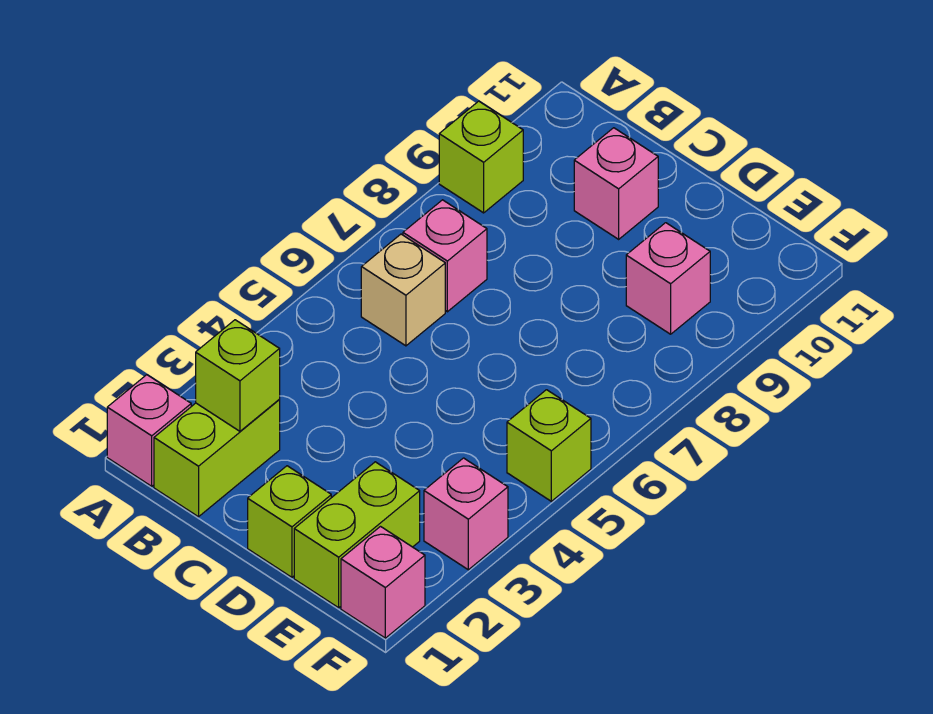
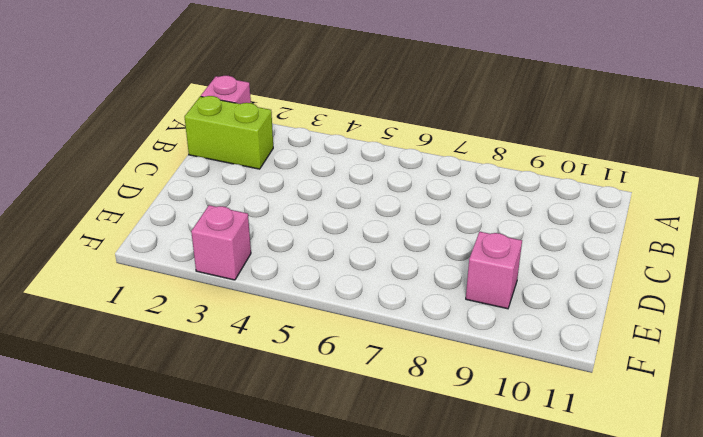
none -> lime brick A9 level 1
none -> tan brick B6 level 1
none -> pink brick B7 level 1

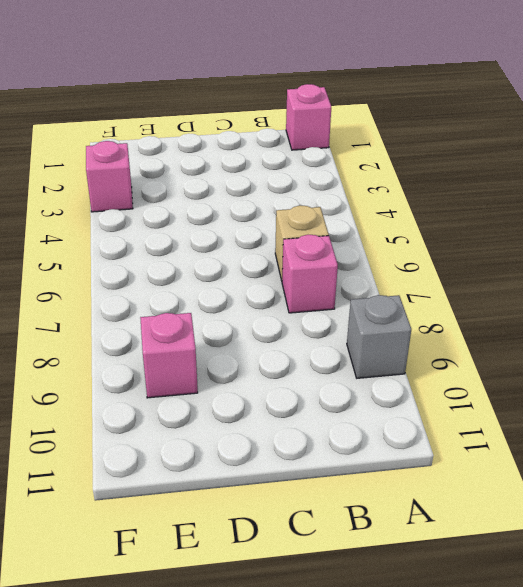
grey brick A9 level 1 -> lime brick A9 level 1
none -> lime brick B1:B2 level 1
none -> pink brick C10 level 1
none -> lime brick D1 level 1

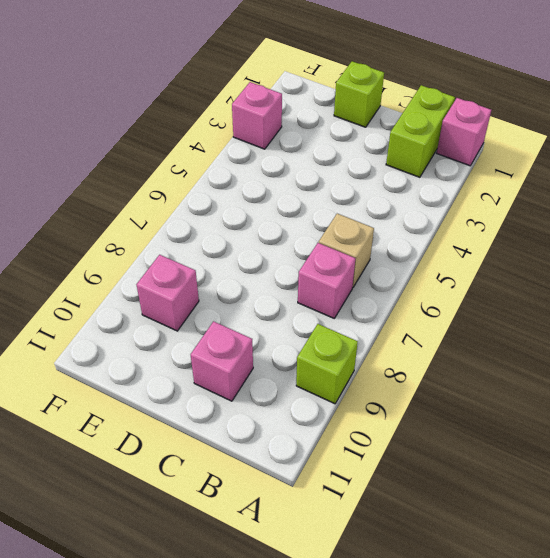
none -> lime brick E1:E2 level 1
none -> pink brick F1 level 1
none -> lime brick F5 level 1

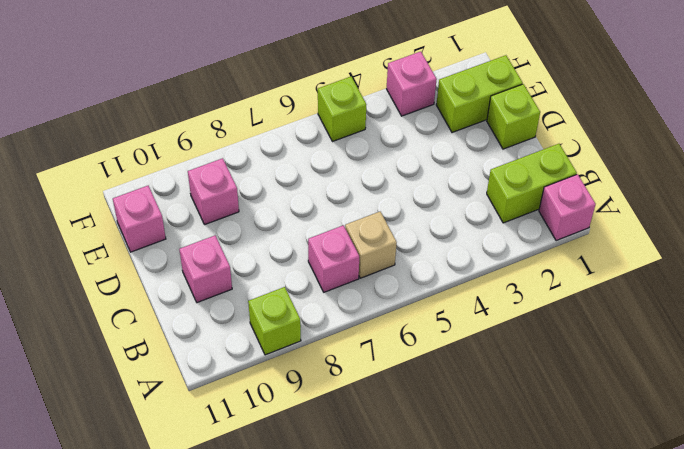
pink brick E11 level 1 -> pink brick F1 level 1
none -> lime brick B2 level 2

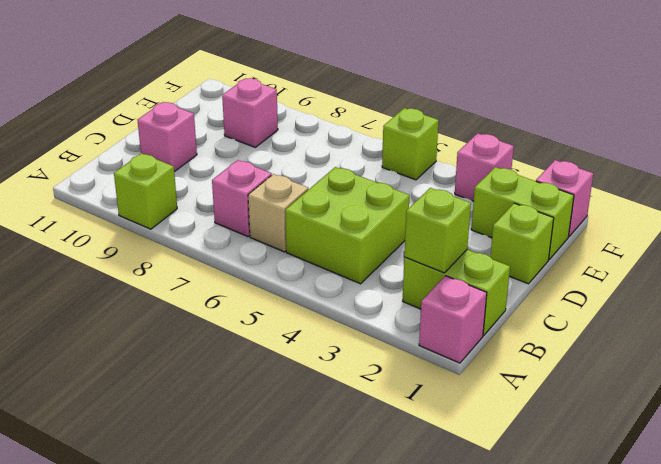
lime brick B4:C5 level 1 -> none

